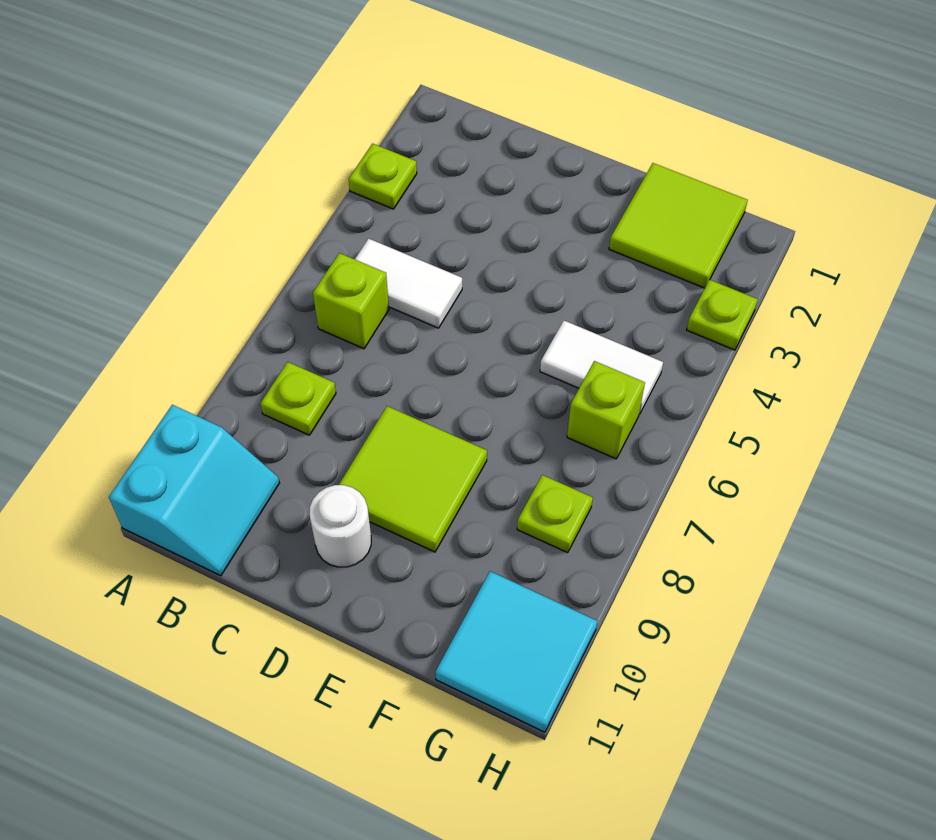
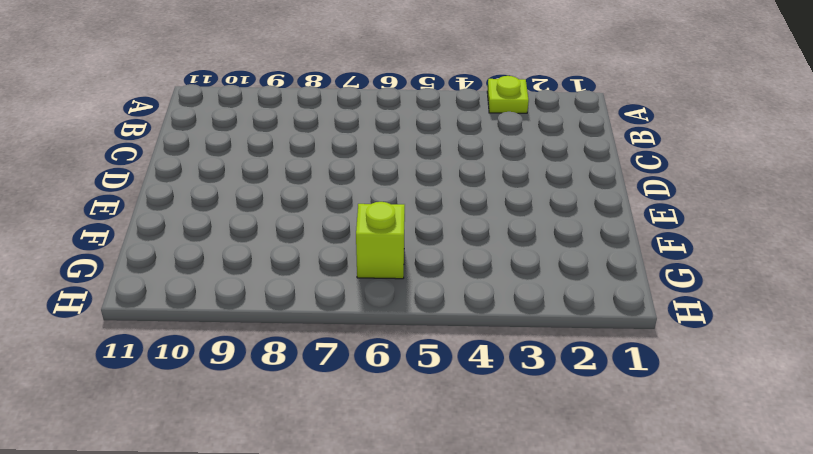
none -> cyan slope A10:B11 level 1 top A
none -> white tile B5:C5 level 1
none -> lime brick B6 level 1

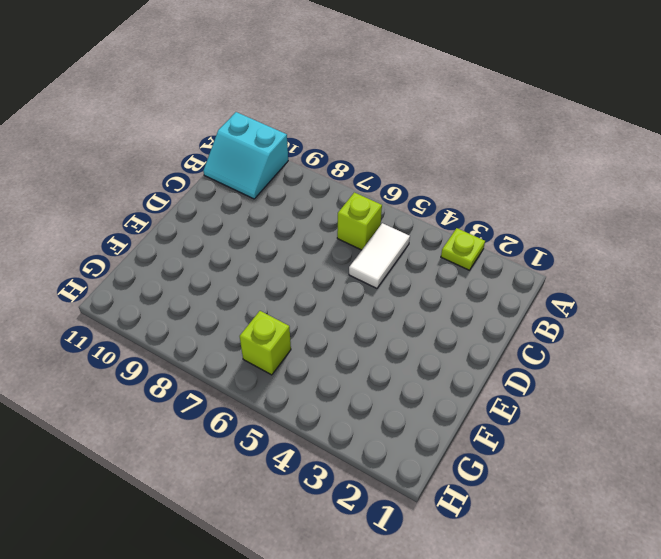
none -> lime plate B8 level 1
none -> lime tile D8:E9 level 1
none -> white round brick D10 level 1

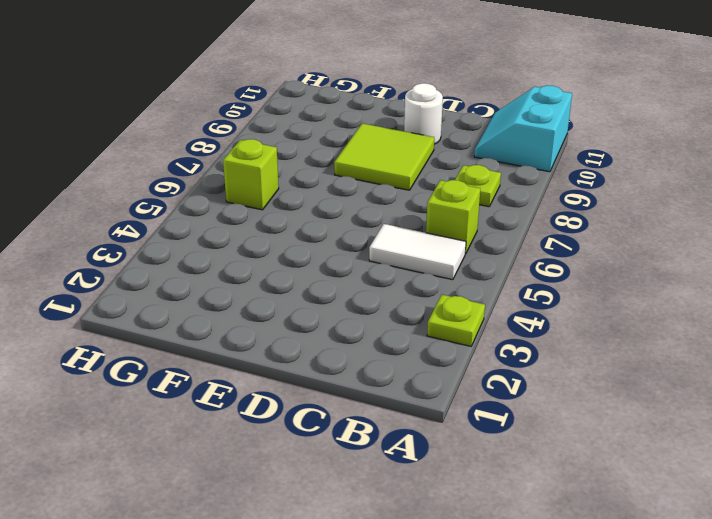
none -> lime tile F1:G2 level 1
none -> white tile F5:G5 level 1
none -> lime plate G8 level 1

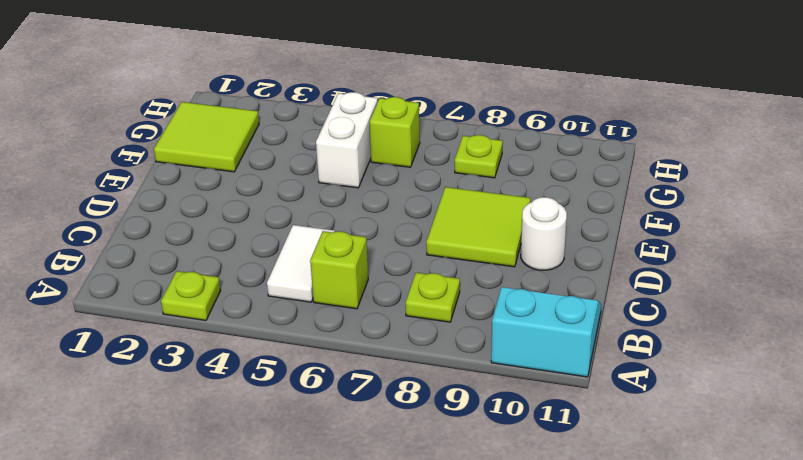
white brick F5:G5 level 1 -> white tile F5:G5 level 1
none -> cyan tile G10:H11 level 1
none -> lime plate H3 level 1

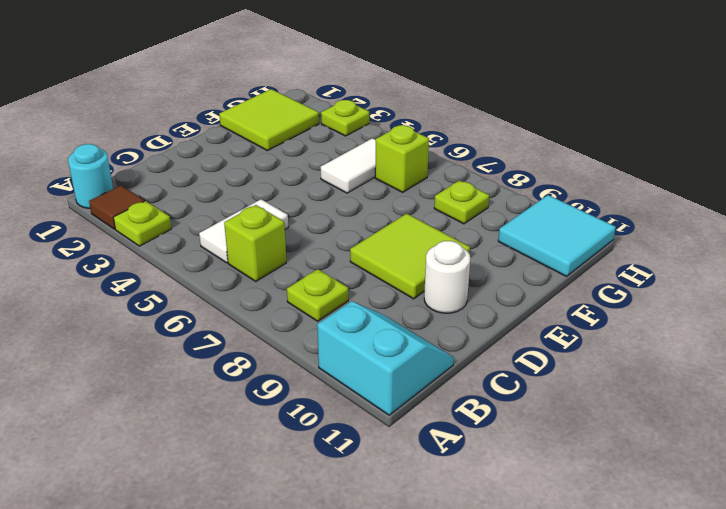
cyan round brick A1 level 1 -> none
brown tile A2 level 1 -> none

